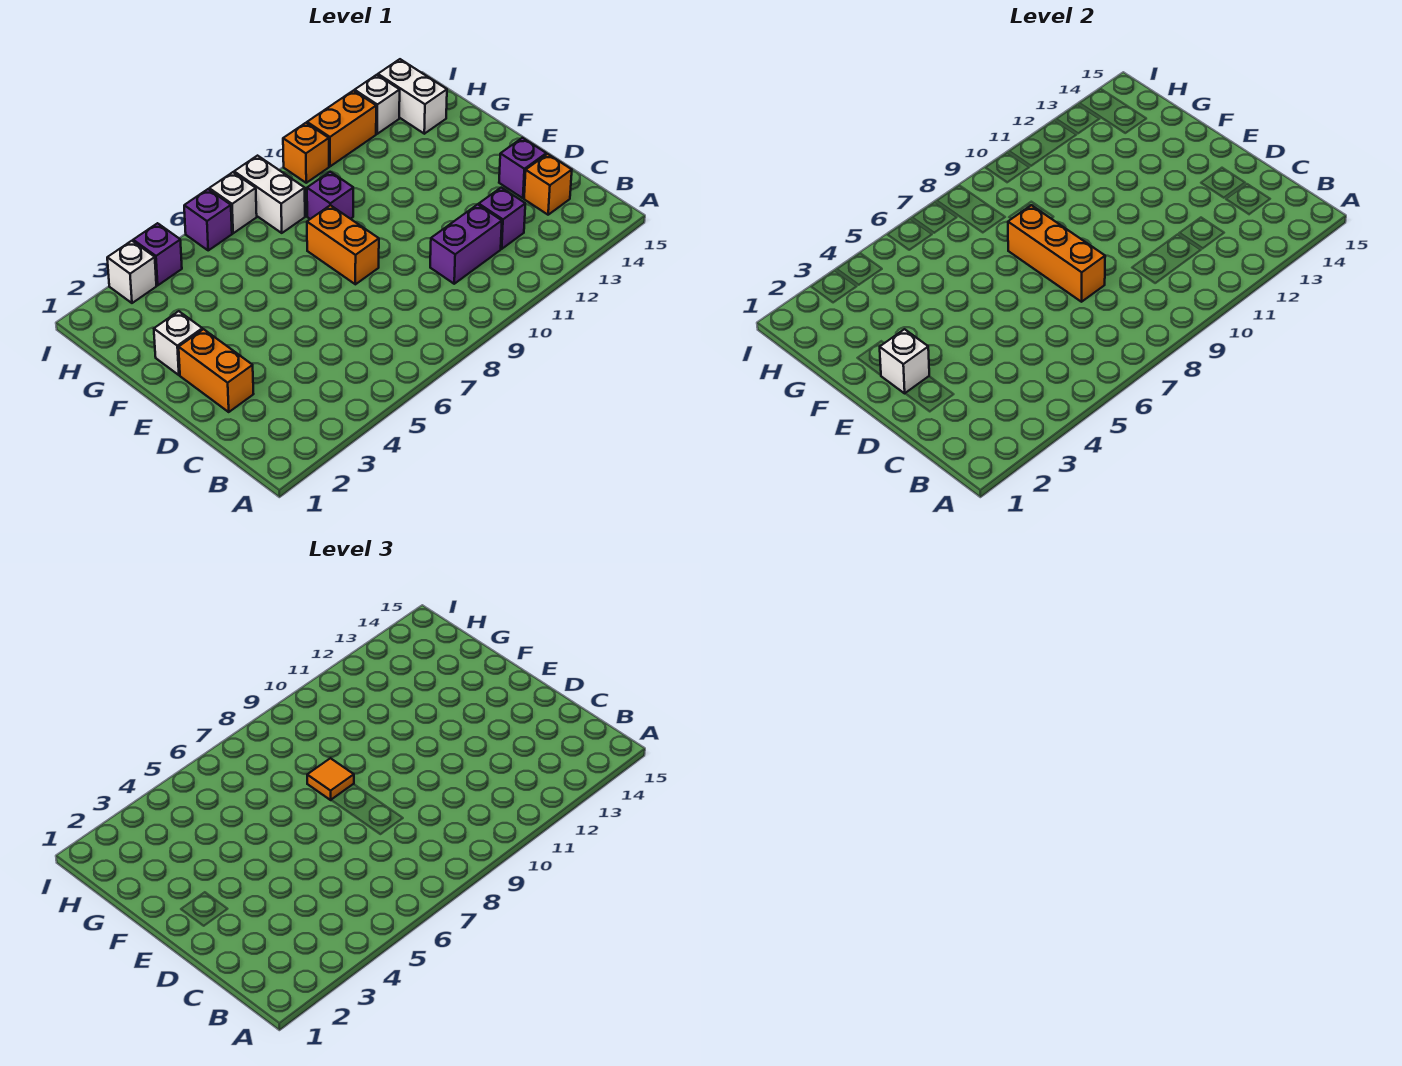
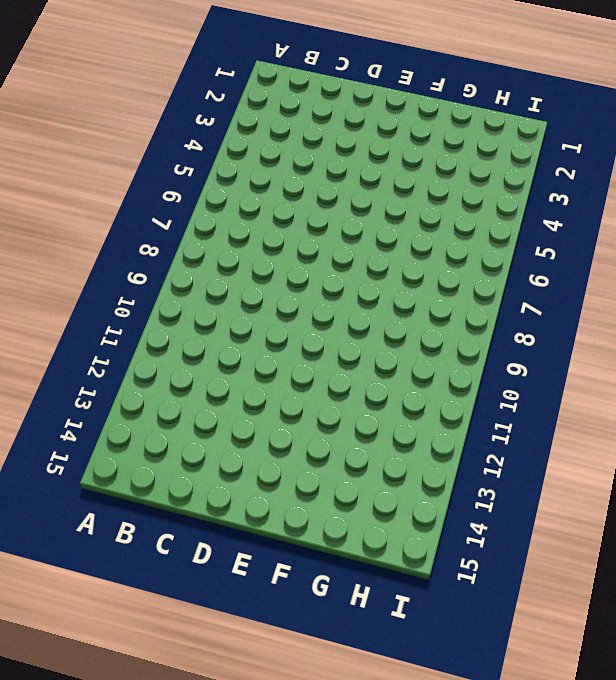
none -> purple brick C10:C11 level 1
none -> purple brick C12 level 1
none -> orange brick C14 level 1

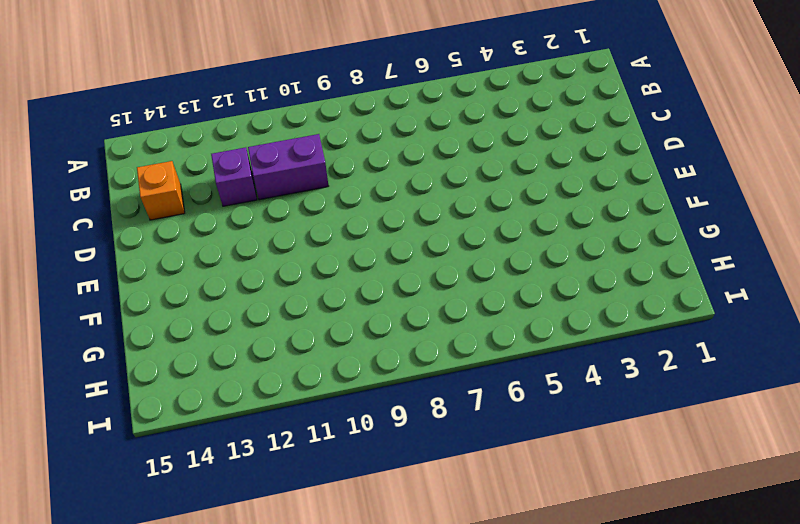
none -> orange brick D2:E2 level 1
none -> purple brick D14 level 1
none -> orange brick E8:F8 level 1

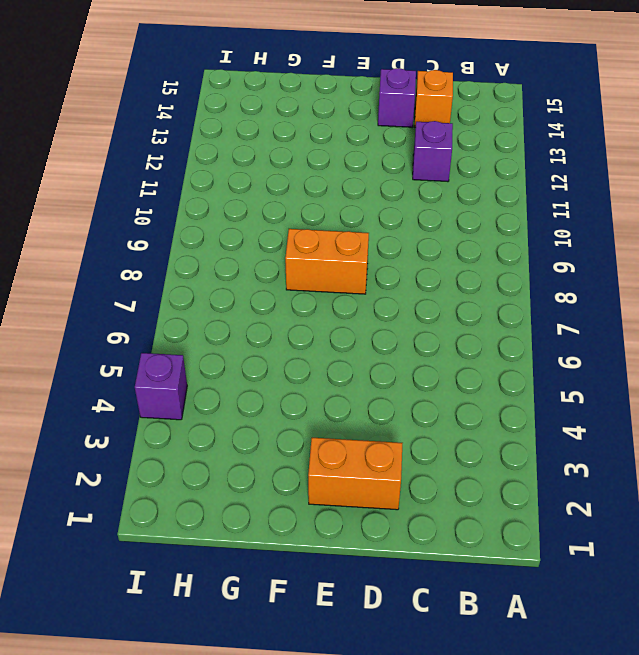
none -> purple brick C10:C11 level 1
none -> white brick F2 level 1
none -> purple brick G9 level 1

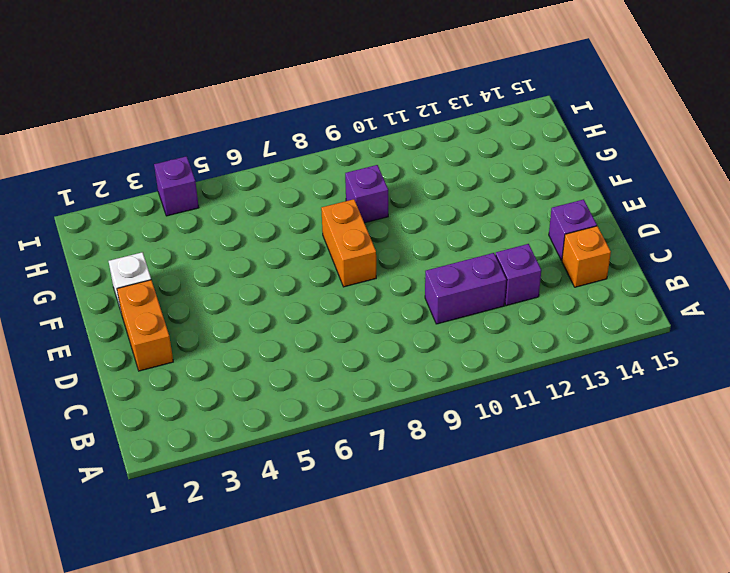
none -> white brick H8:I8 level 1
none -> white brick H14:I14 level 1
none -> white brick I3 level 1

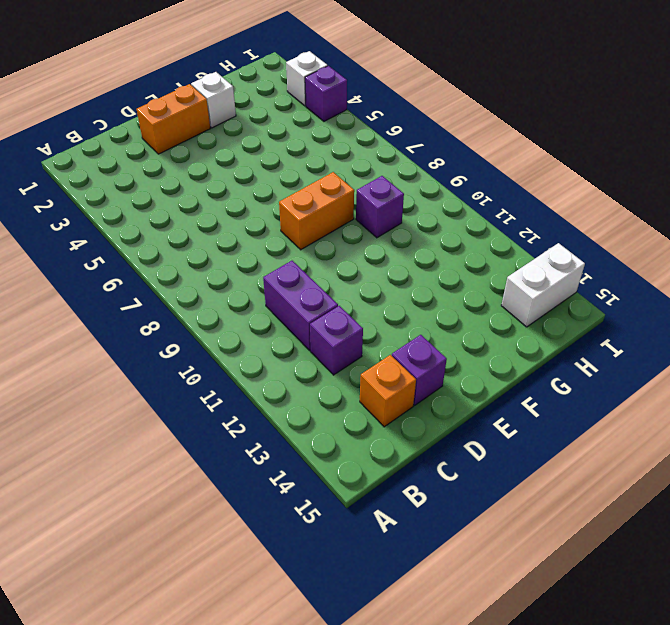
none -> white brick H8:I8 level 1
none -> purple brick I6 level 1
none -> white brick I7 level 1

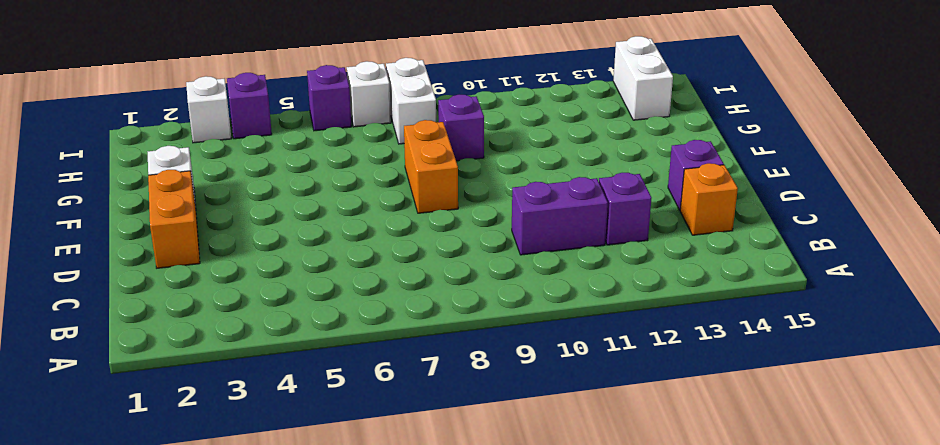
none -> orange brick I10 level 1
none -> orange brick I11:I12 level 1
none -> white brick I13 level 1

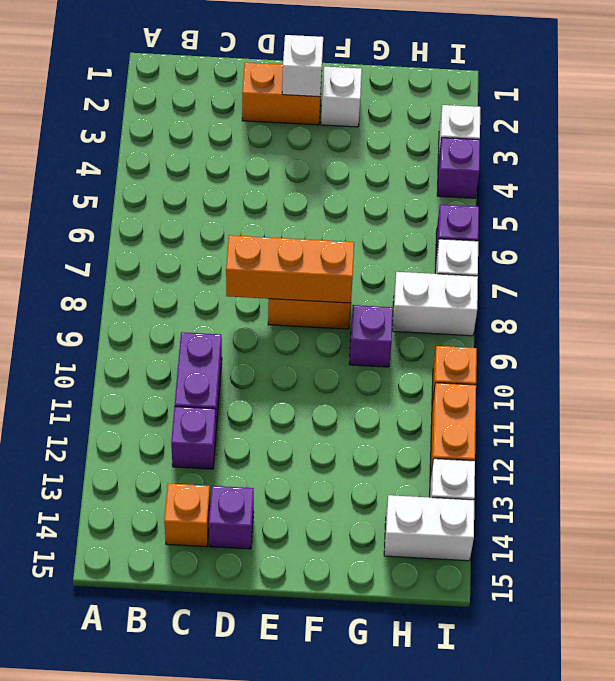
none -> orange tile F8 level 3

